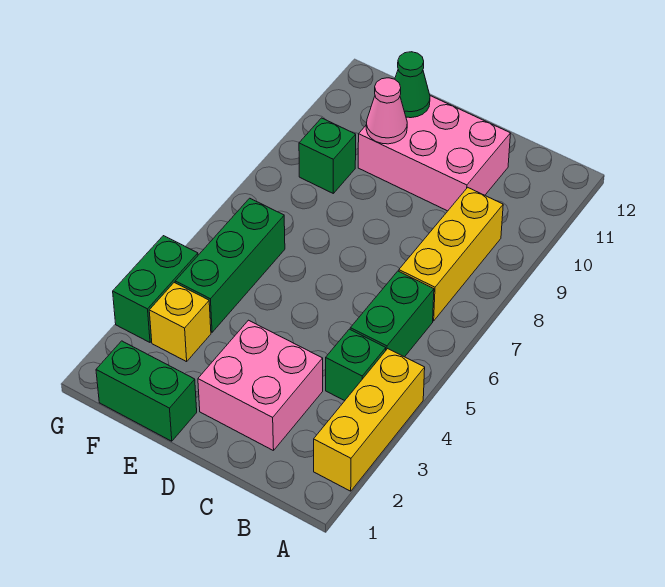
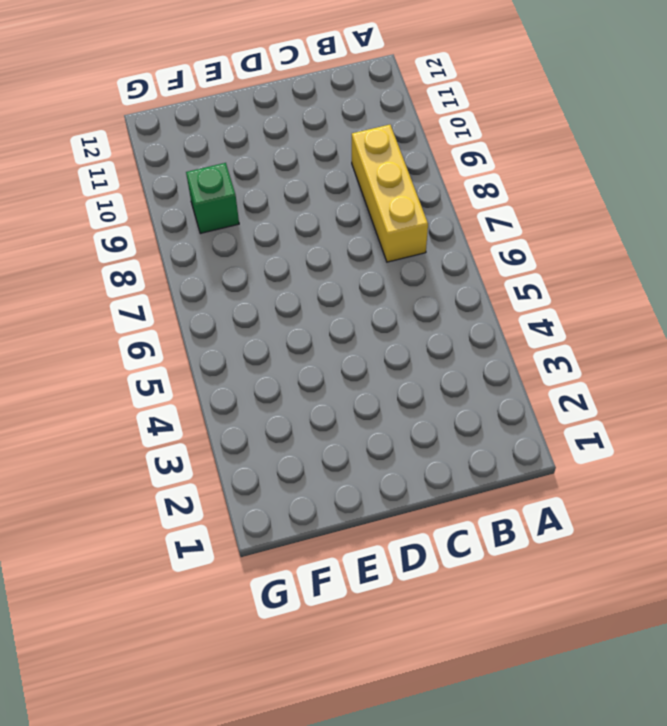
none -> yellow brick A2:A4 level 1
none -> green brick B4 level 1
none -> green brick B5:B6 level 1

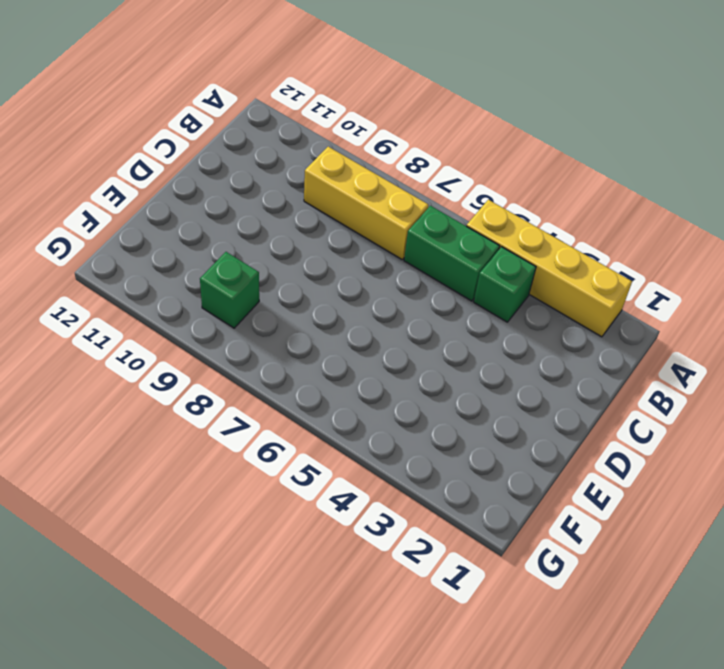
yellow brick A2:A5 level 1 -> yellow brick A2:A4 level 1
none -> pink brick C2:D3 level 1
none -> pink brick C10:E11 level 1
none -> green brick E1:F1 level 1

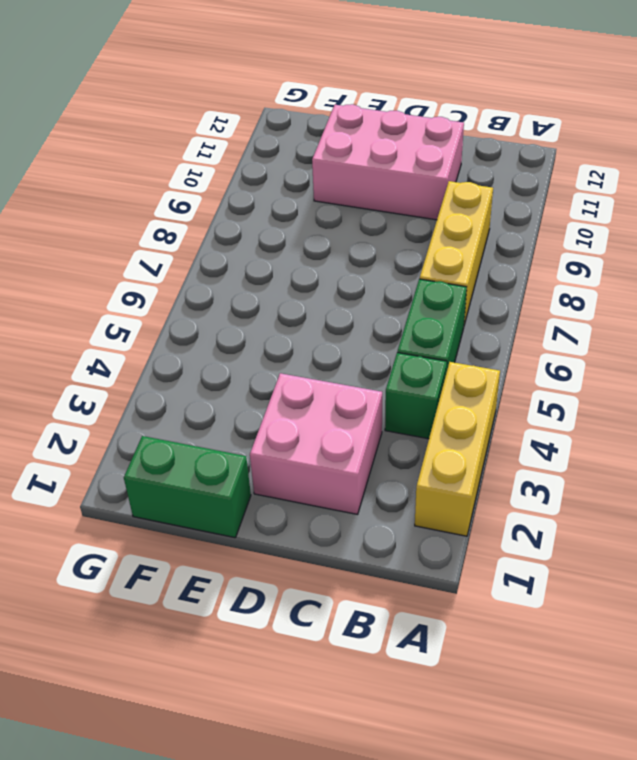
none -> yellow brick F3 level 1
none -> green brick F4:F6 level 1
none -> green brick F9 level 1

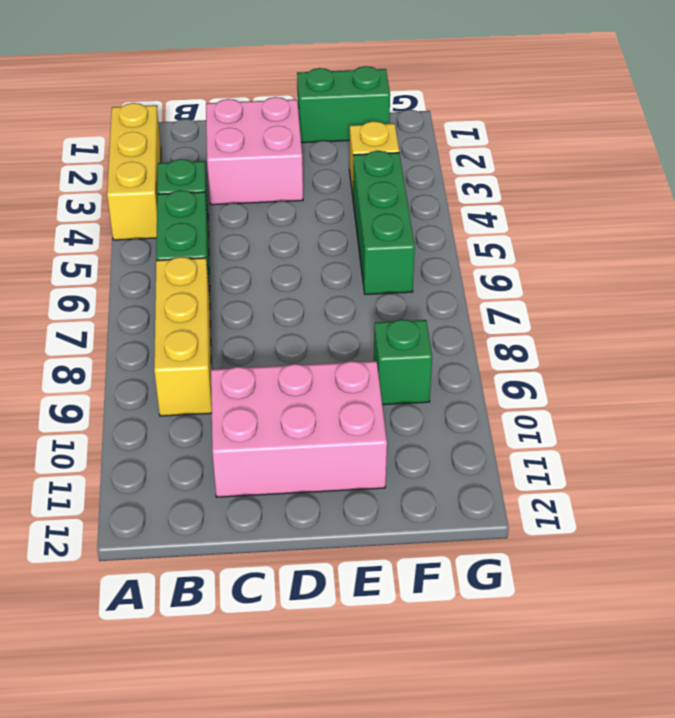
none -> green brick G3:G4 level 1
none -> pink cone E10 level 2
none -> green cone E11 level 2

